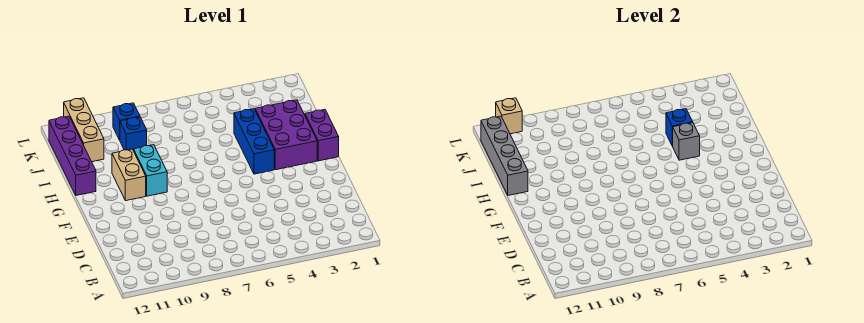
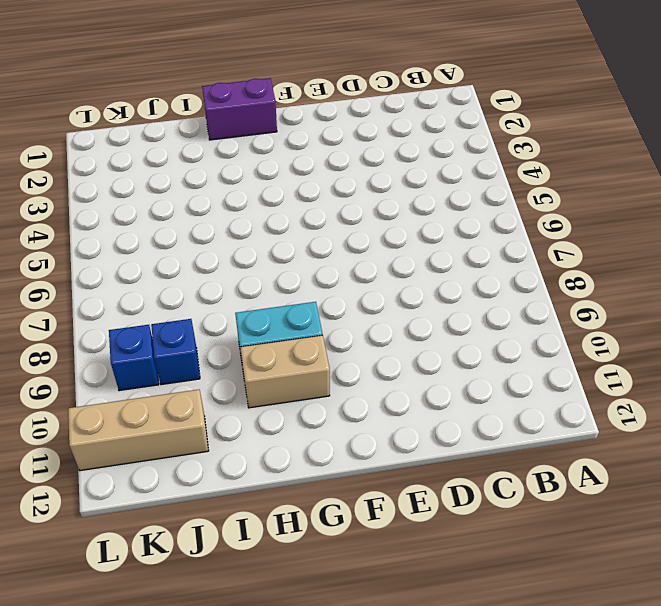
none -> purple brick G2:I3 level 1
none -> blue brick G4:I4 level 1
none -> purple brick H12:K12 level 1

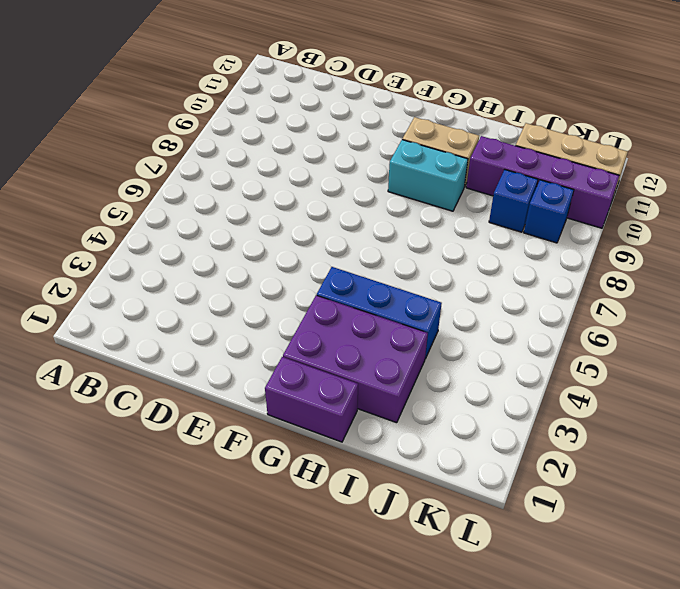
purple brick I10:L10 level 1 -> purple brick H12:K12 level 1
none -> grey brick H4 level 2
none -> grey brick H12:K12 level 2
none -> blue brick I4 level 2

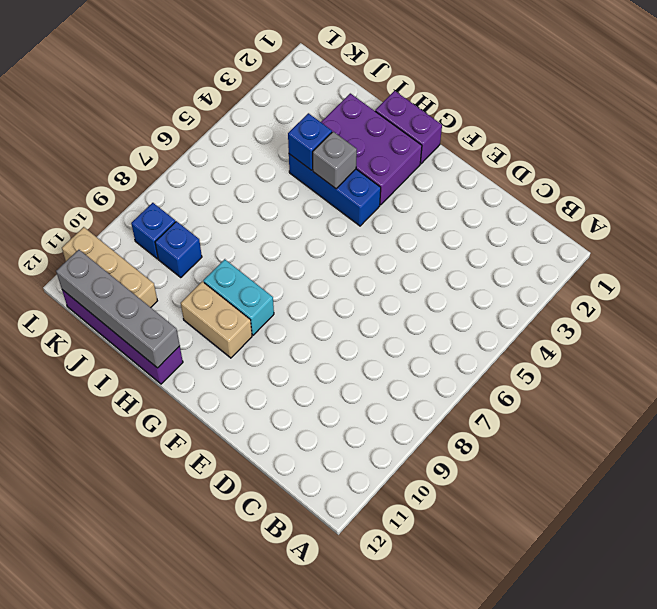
none -> tan brick L11 level 2

